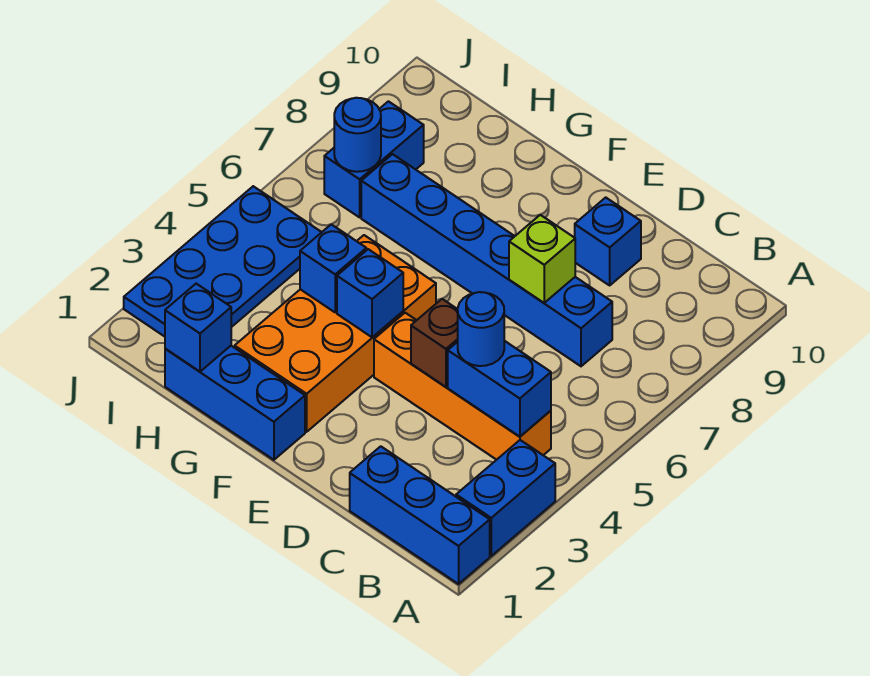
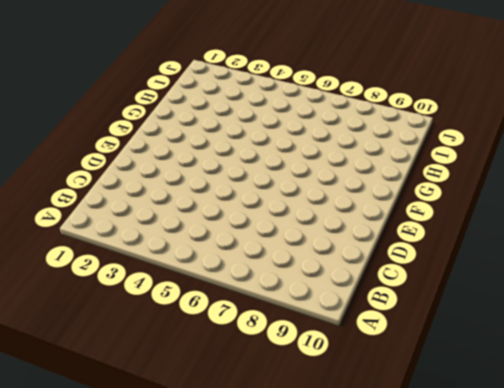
none -> blue brick A1:C1 level 1
none -> blue brick A2:A3 level 1
none -> orange brick B4:E4 level 1

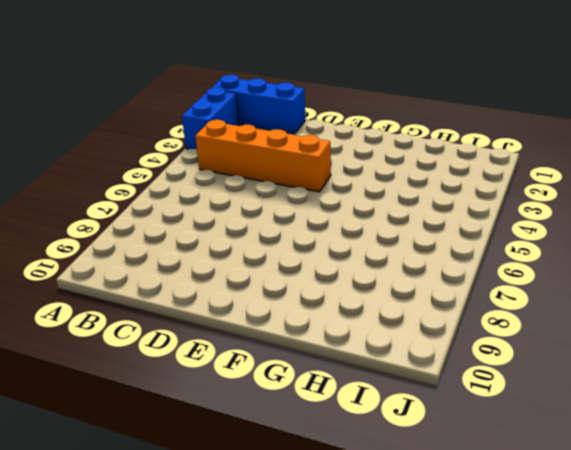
none -> blue brick C7:H7 level 1
none -> blue brick D9 level 1
none -> blue brick F1:H1 level 1

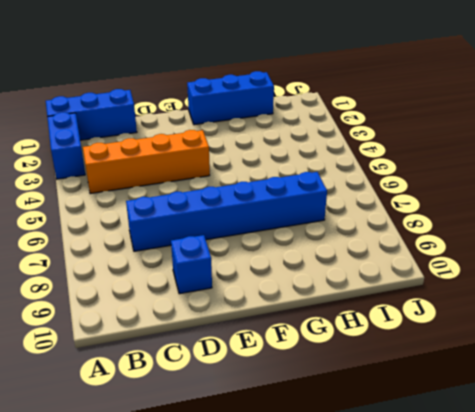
none -> orange brick F2:G5 level 1
none -> blue plate I2:J5 level 1
none -> blue brick I7:I8 level 1

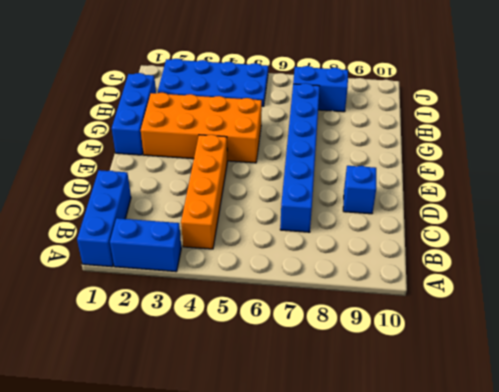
none -> blue brick B4:C4 level 2
none -> brown brick D4 level 2
none -> lime brick D7 level 2

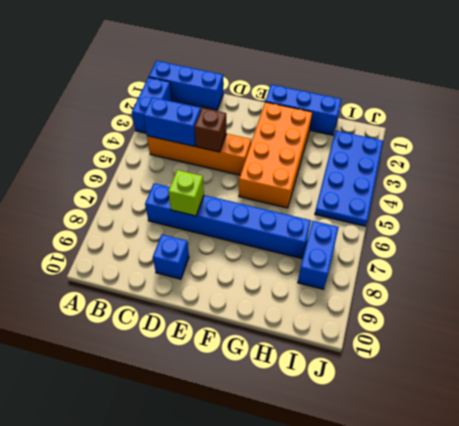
none -> blue brick F4 level 2
none -> blue brick G4 level 2
none -> blue brick H1 level 2

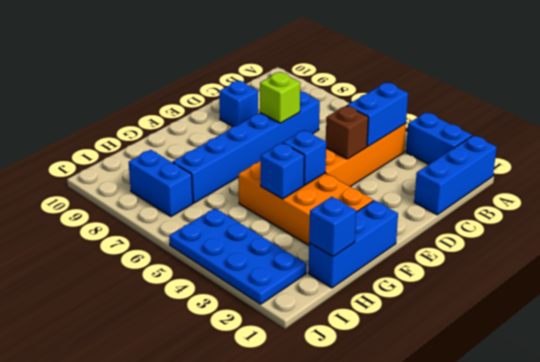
none -> blue round brick I7 level 2
none -> blue round brick C4 level 3

